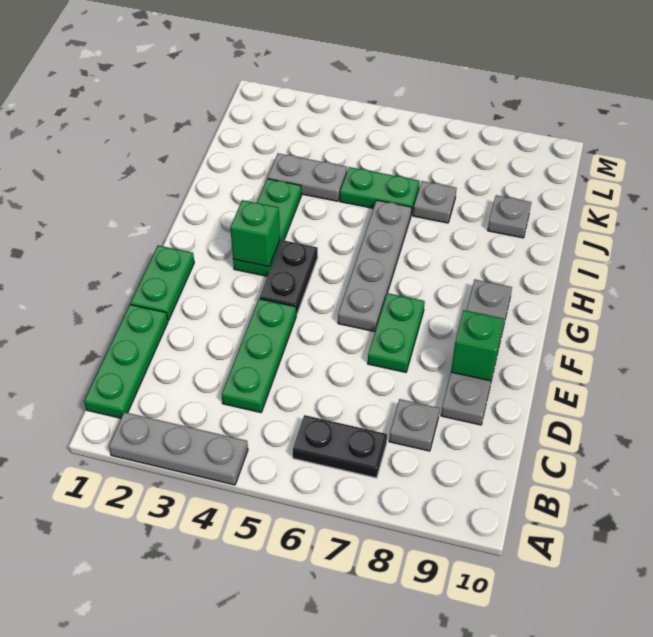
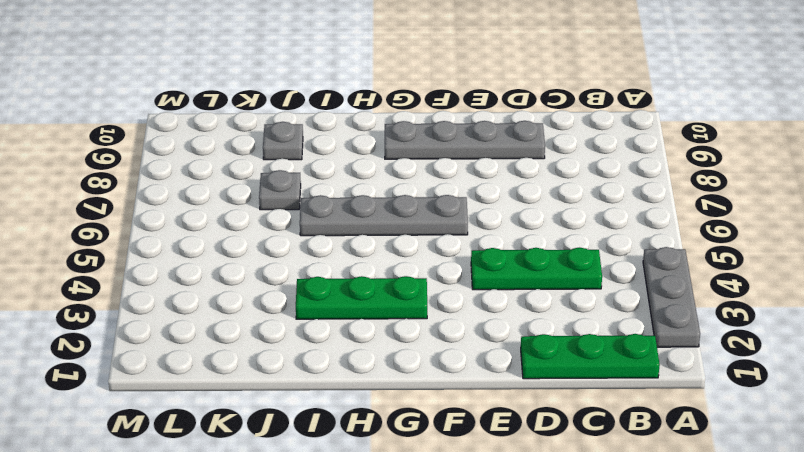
none -> black plate B6:B7 level 1
none -> grey plate C8 level 1
none -> green plate E1:F1 level 1

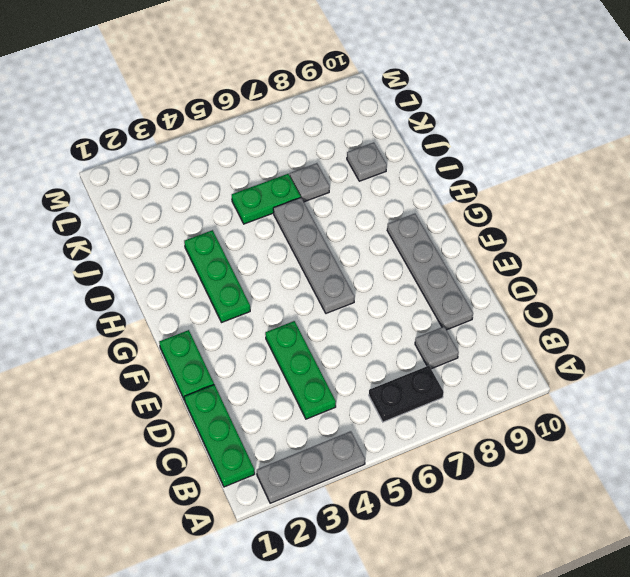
none -> green plate E7:F7 level 1
none -> black plate F4:G4 level 1
none -> grey plate J3:J4 level 1

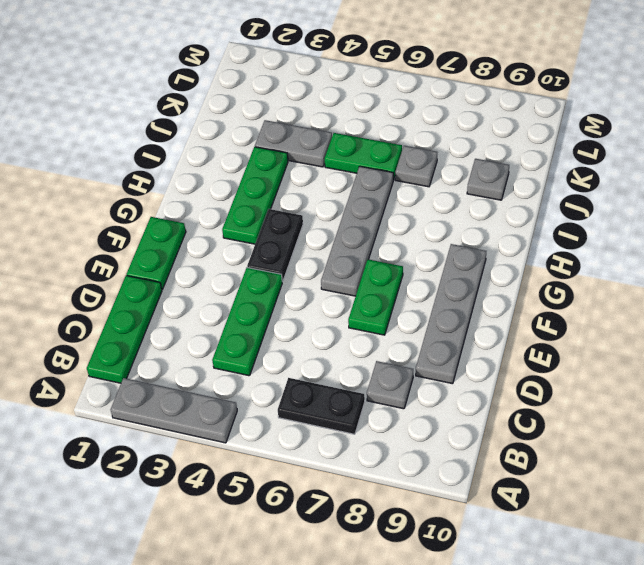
none -> green brick E9 level 2
none -> green brick G3 level 2

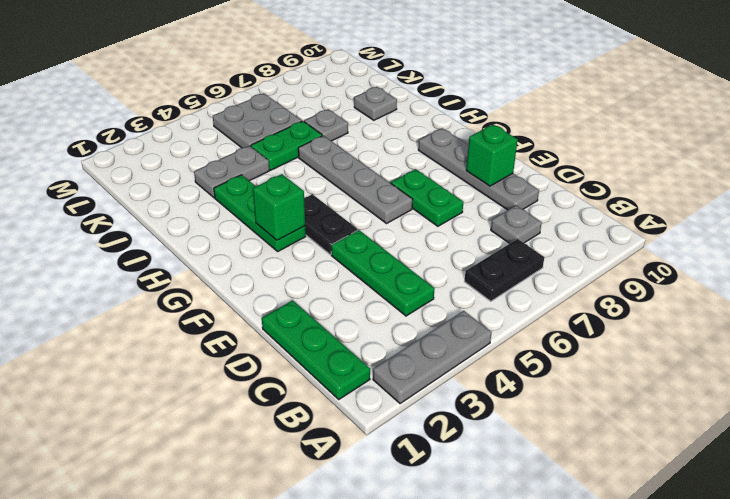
grey plate K5:L6 level 1 -> none
none -> green plate E1:F1 level 1

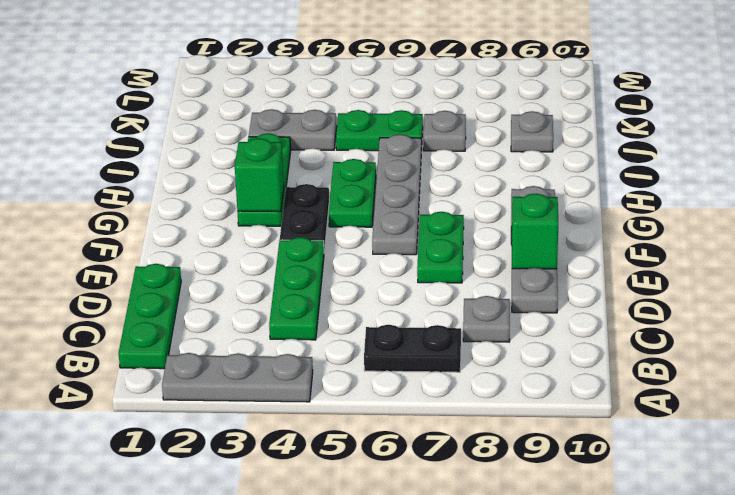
green plate G5:H5 level 1 -> green plate E1:F1 level 1

